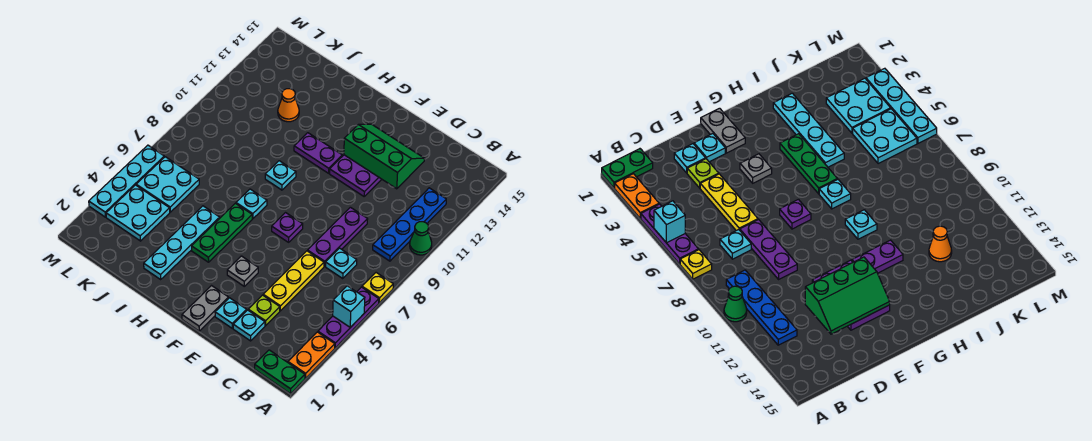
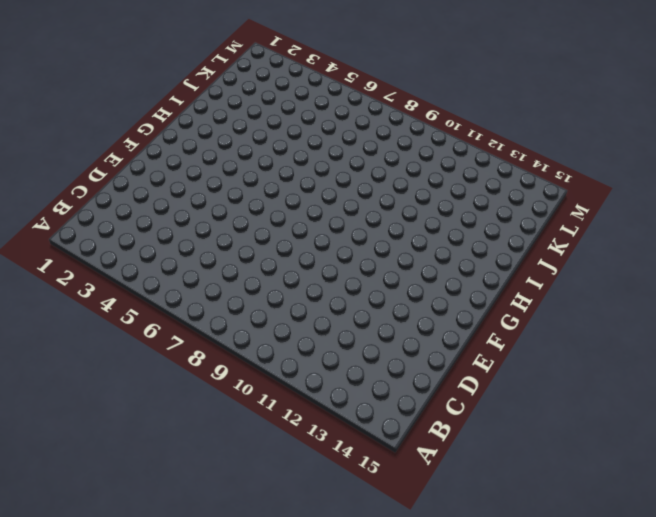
none -> green plate A1:B1 level 1
none -> orange plate A2:A3 level 1
none -> purple plate A4:A6 level 1

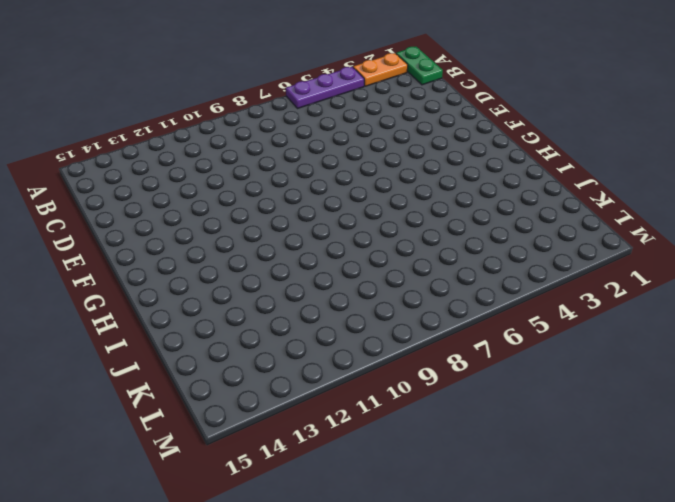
none -> yellow plate A7 level 1
none -> green cone A10 level 1
none -> blue plate B9:B12 level 1

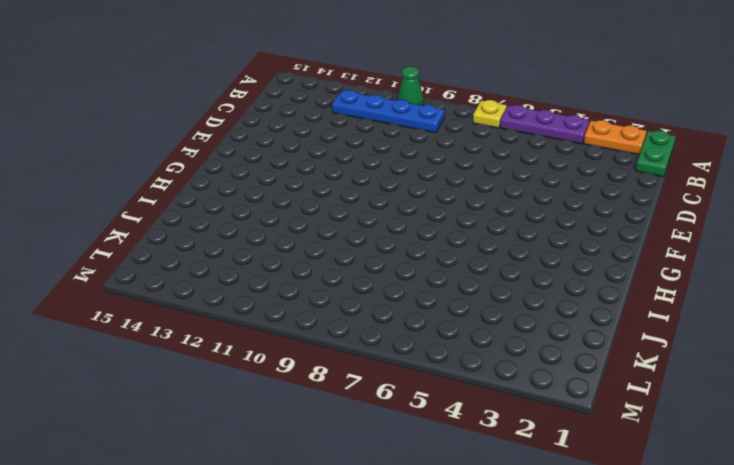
none -> cyan plate C7 level 1
none -> cyan plate D2 level 1
none -> lime plate D3 level 1

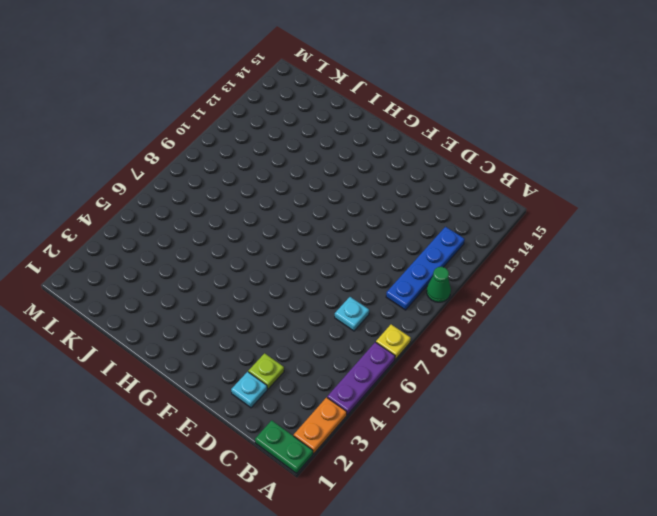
none -> yellow plate D4:D6 level 1
none -> purple plate D7:D9 level 1
none -> cyan plate E2 level 1

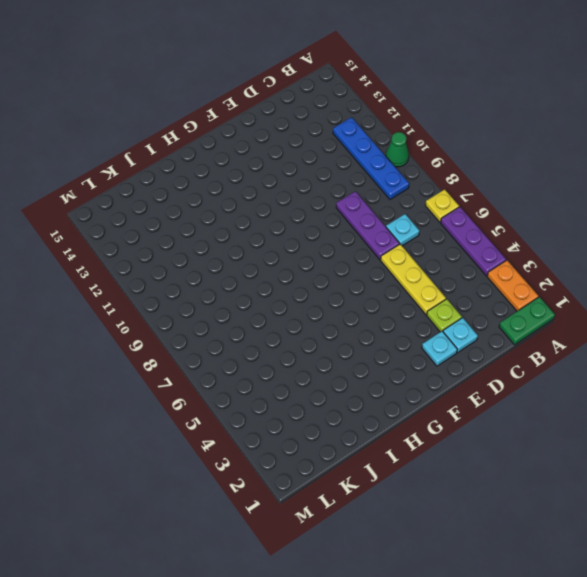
none -> purple plate E11:F13 level 1
none -> grey plate F1:F2 level 1
none -> grey plate F4 level 1

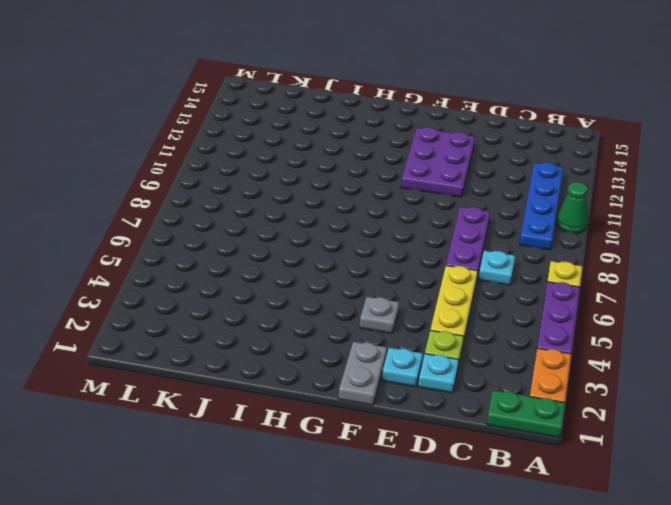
none -> purple plate F7 level 1
none -> purple plate G11:H11 level 1
none -> green plate H4:H6 level 1

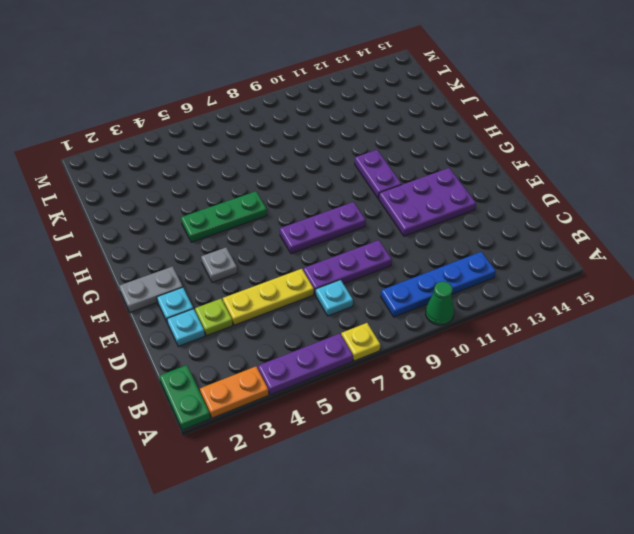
purple plate F7:F9 level 1 -> purple plate F7 level 1
none -> cyan plate H7 level 1
none -> cyan plate H9 level 1
none -> cyan plate I2:I5 level 1

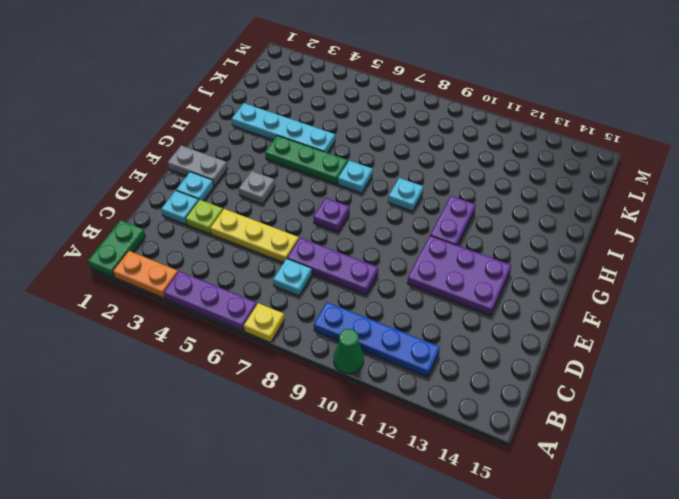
none -> orange cone J12 level 1
none -> cyan plate K3:L4 level 1
none -> cyan plate K5:L6 level 1

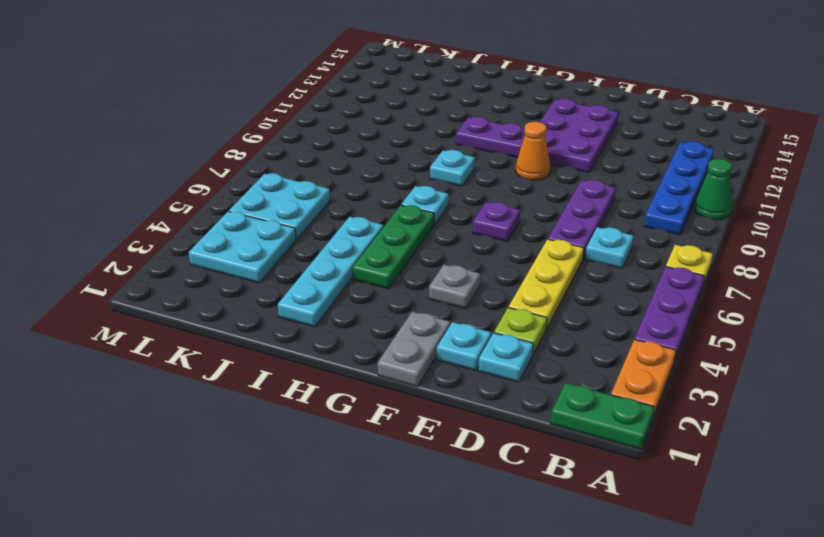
orange cone F10 level 1 -> orange cone J12 level 1
none -> cyan plate M3:M6 level 1
none -> cyan brick A5 level 2
none -> green slope D12:F13 level 2 top 12

